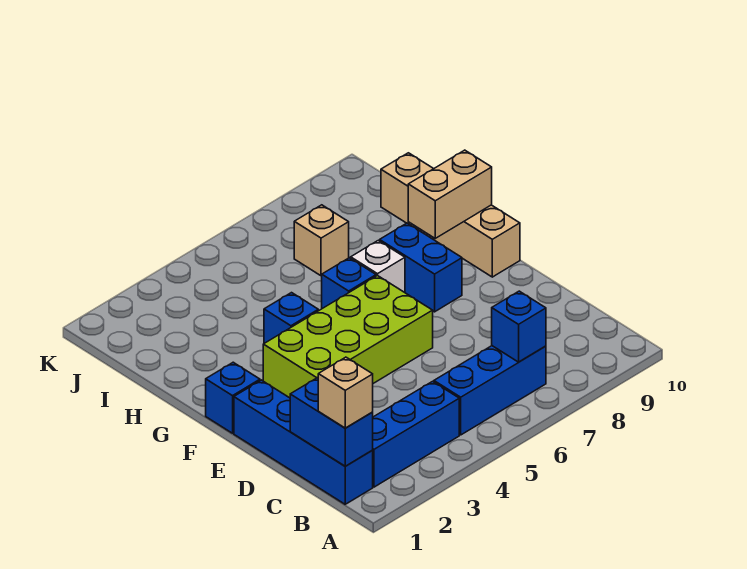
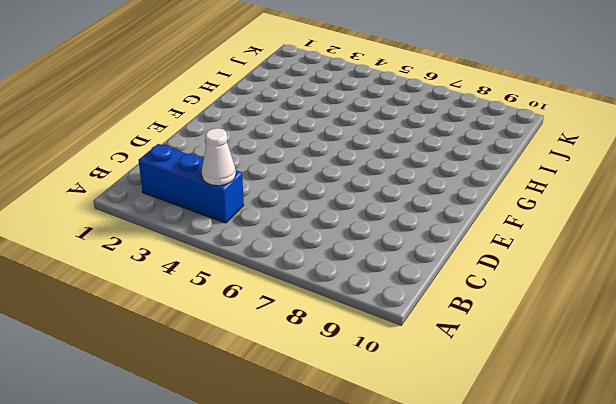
white cone B4 level 2 -> none
none -> blue brick B1:E1 level 1
none -> blue brick B5:B7 level 1
none -> lime brick E3:F6 level 1

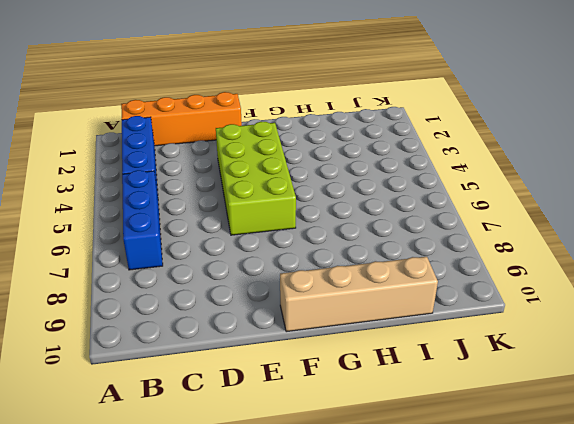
orange brick B1:E1 level 1 -> blue brick B1:E1 level 1
none -> blue brick F1 level 1
none -> blue brick F8:G8 level 1
none -> blue brick G4 level 1

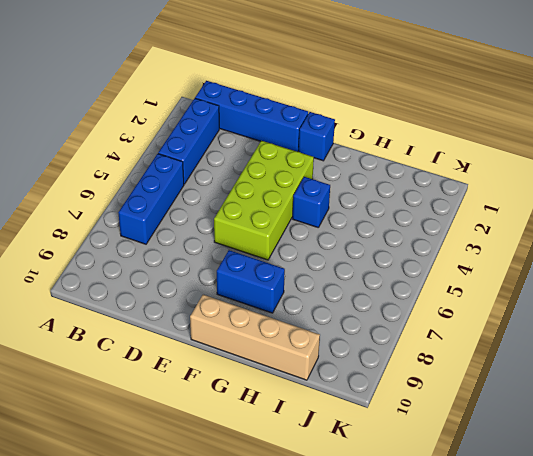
none -> blue brick G6 level 1
none -> white brick G7 level 1
none -> tan brick I7 level 1

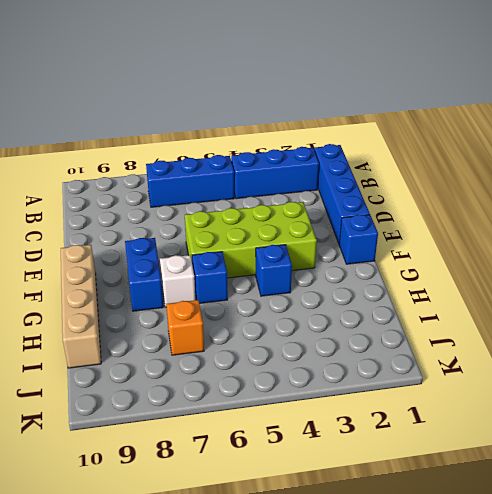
orange brick I7 level 1 -> tan brick I7 level 1
none -> blue brick B1:C1 level 2
none -> blue brick B7 level 2
none -> tan brick G9:G10 level 2

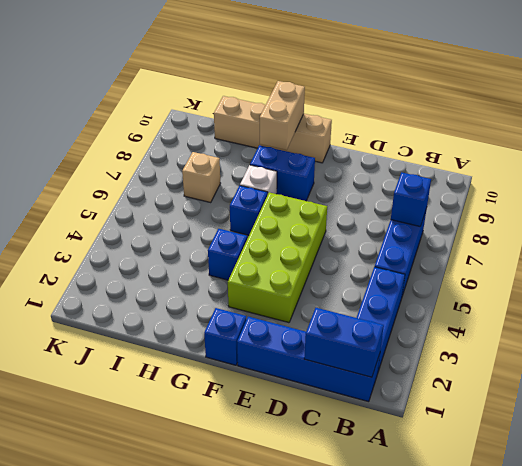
none -> tan brick B1 level 3

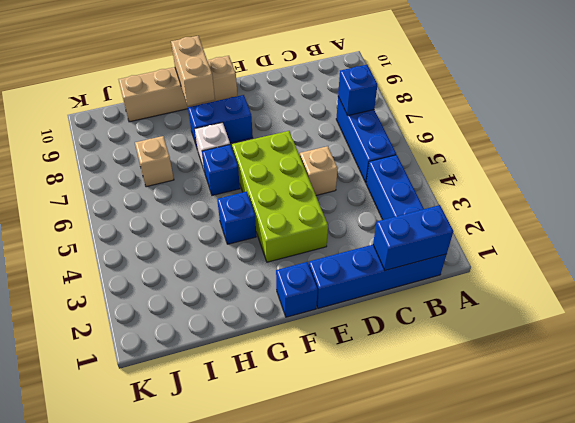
tan brick D5 level 1 -> tan brick B1 level 3

